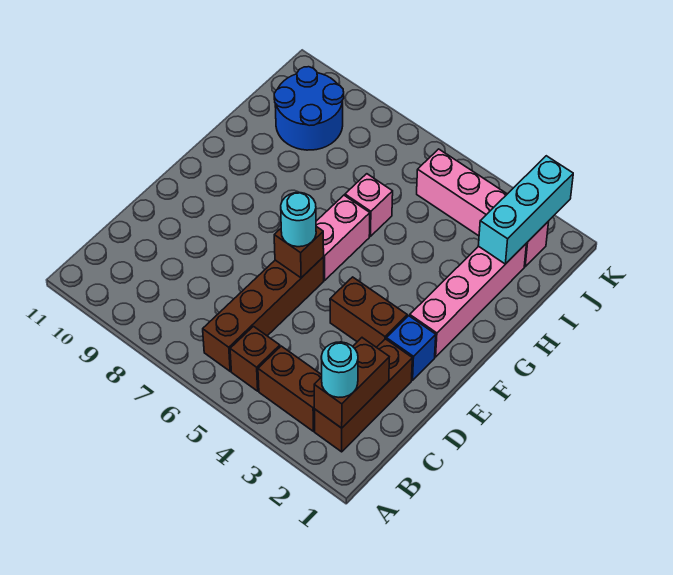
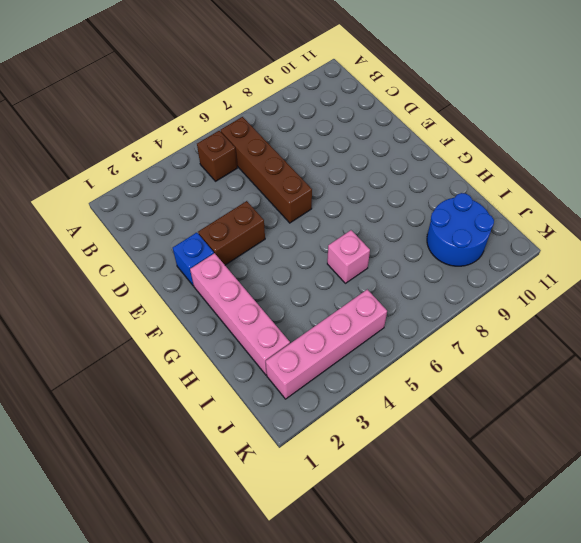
none -> brown brick B2:D2 level 1
none -> brown brick B3:B4 level 1
none -> pink brick F6:G6 level 1

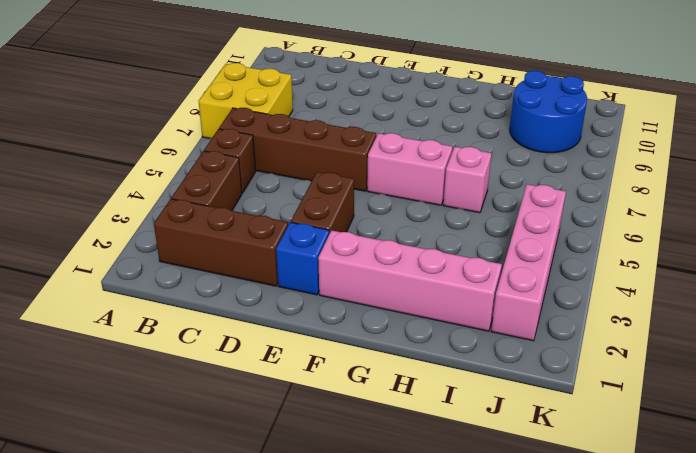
yellow brick A7:B8 level 1 -> none
none -> brown brick B2:C2 level 2
none -> brown brick E6 level 2
none -> cyan brick I2:K2 level 2

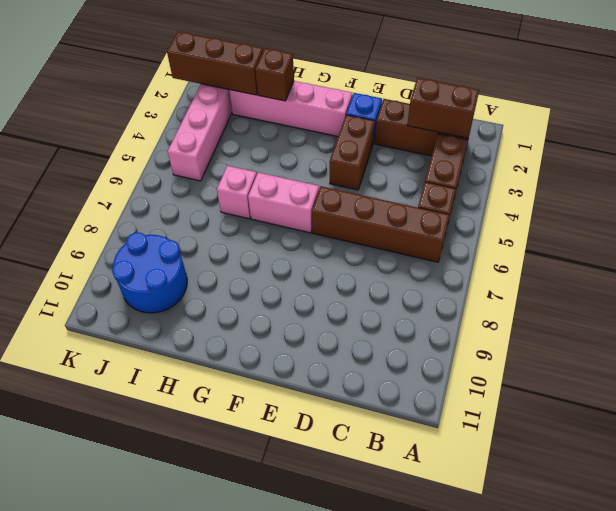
brown brick H2 level 2 -> brown brick E6 level 2
brown brick I2:K2 level 2 -> cyan brick I2:K2 level 2
none -> cyan round brick B2 level 3
none -> cyan round brick E6 level 3

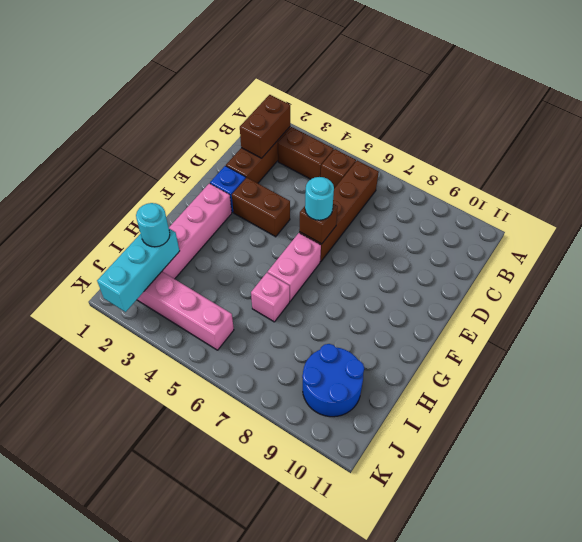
cyan round brick I2 level 3 -> cyan round brick B2 level 3

